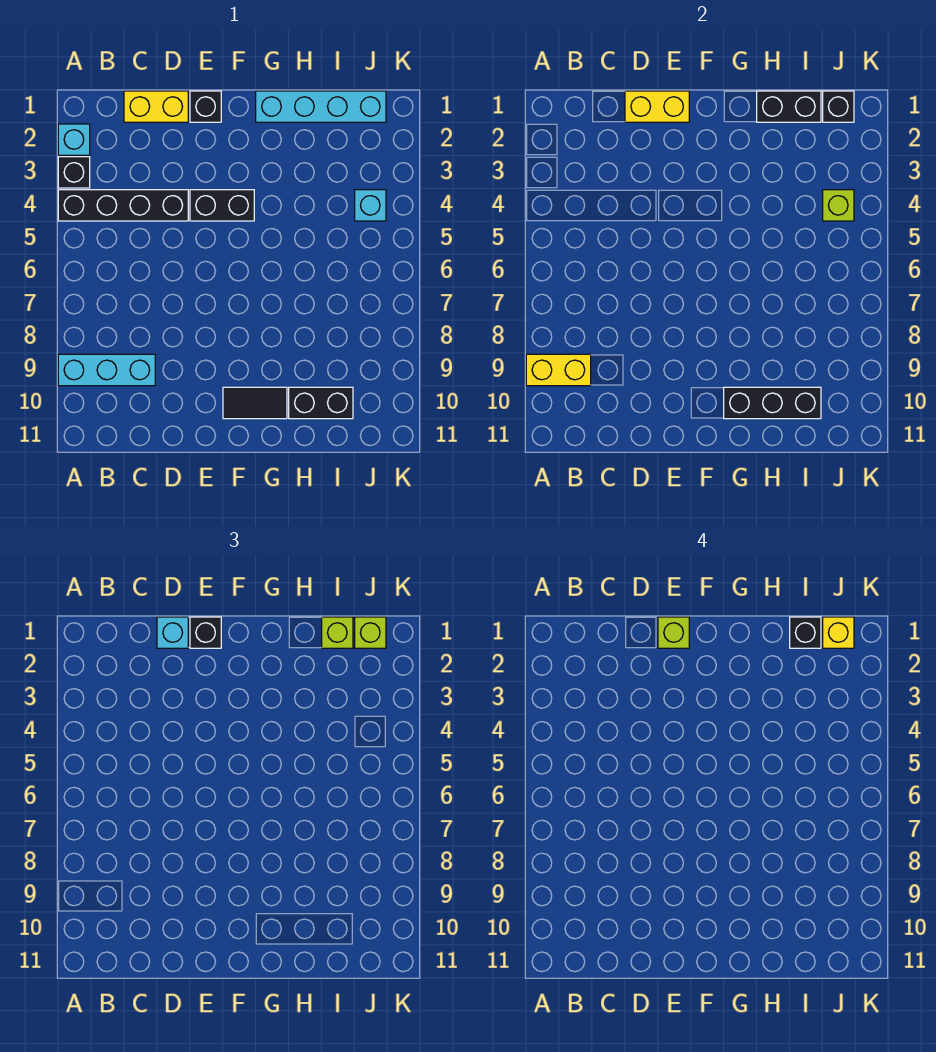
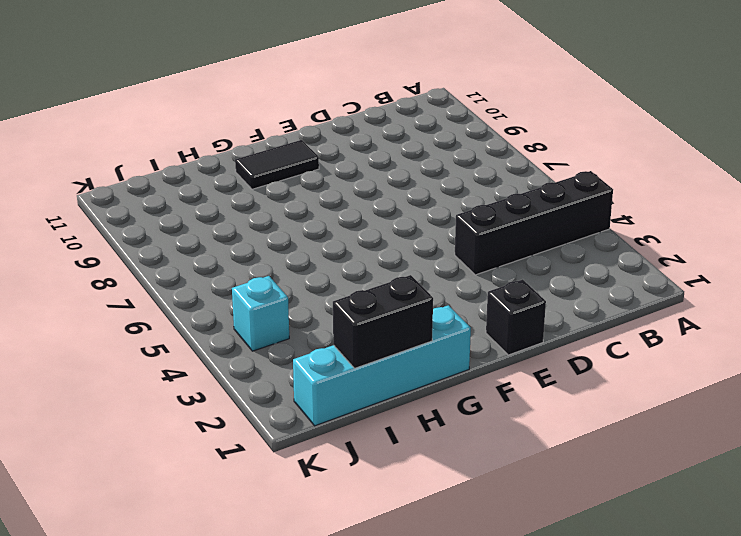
none -> cyan brick A2 level 1
none -> black brick A3 level 1
none -> cyan brick A9:C9 level 1

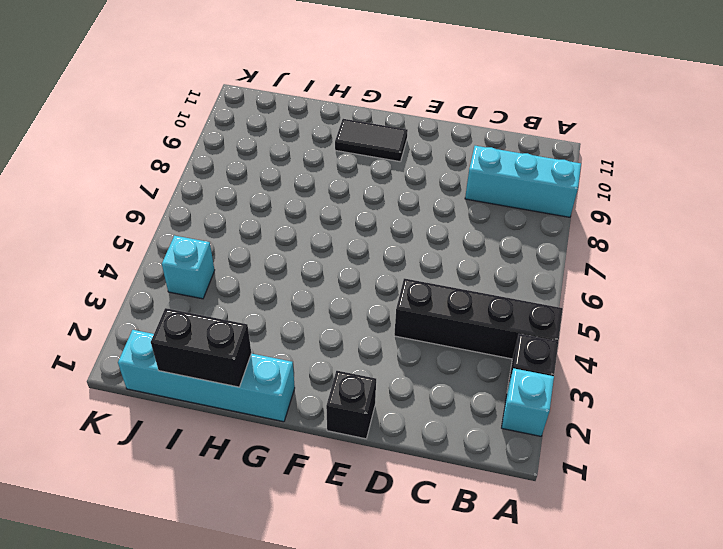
none -> yellow brick C1:D1 level 1
none -> black brick E4:F4 level 1
none -> black brick H10:I10 level 1

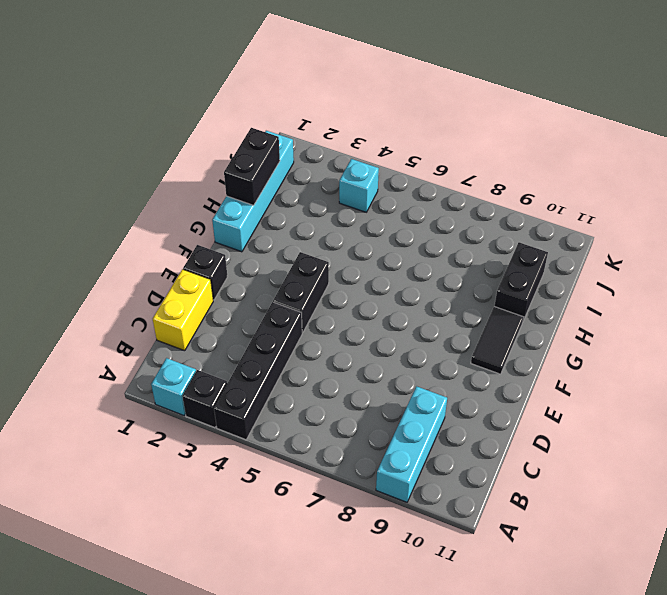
none -> yellow brick A9:B9 level 2
none -> yellow brick D1:E1 level 2
none -> black brick G10:I10 level 2

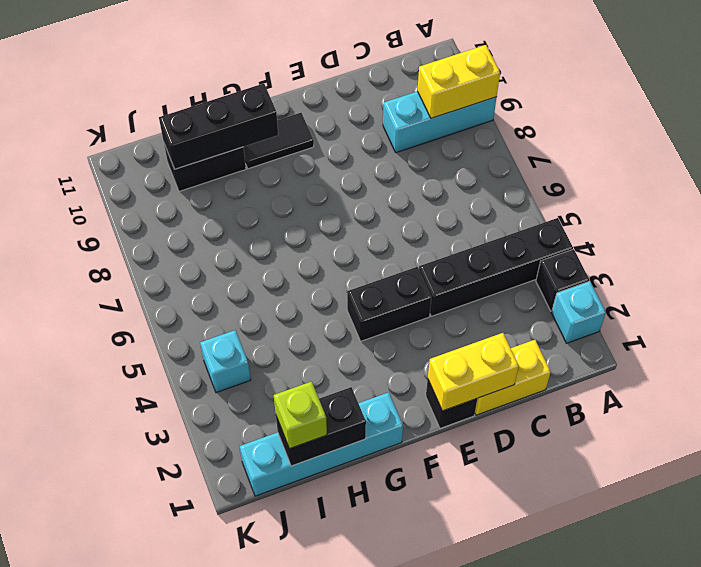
none -> black brick J1 level 2
none -> lime brick J4 level 2
none -> cyan brick D1 level 3

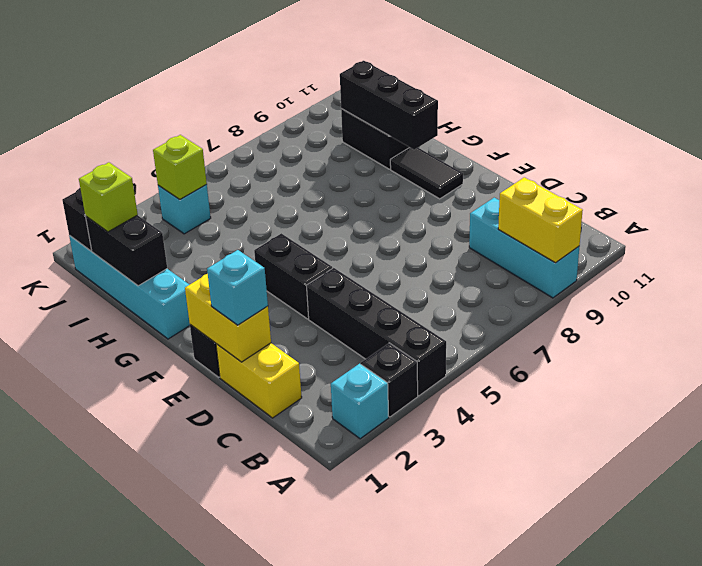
none -> black brick E1 level 3
none -> lime brick J1 level 3
none -> lime brick E1 level 4

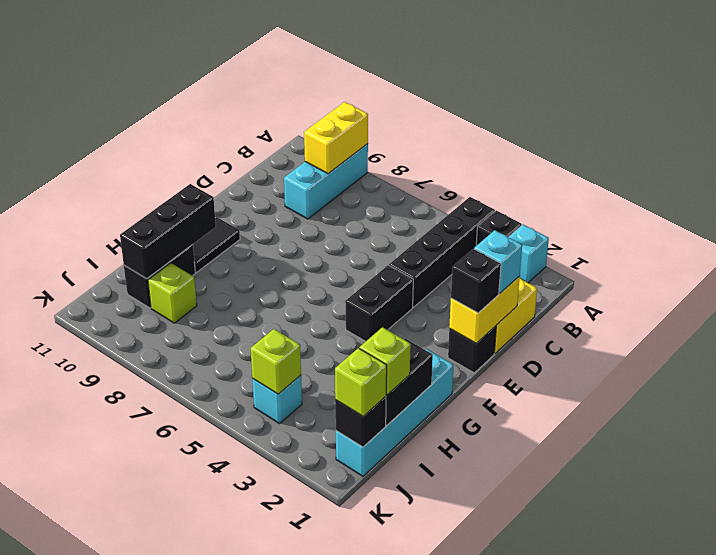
lime brick I9 level 1 -> lime brick E1 level 4
none -> black brick I1 level 4
none -> yellow brick J1 level 4

